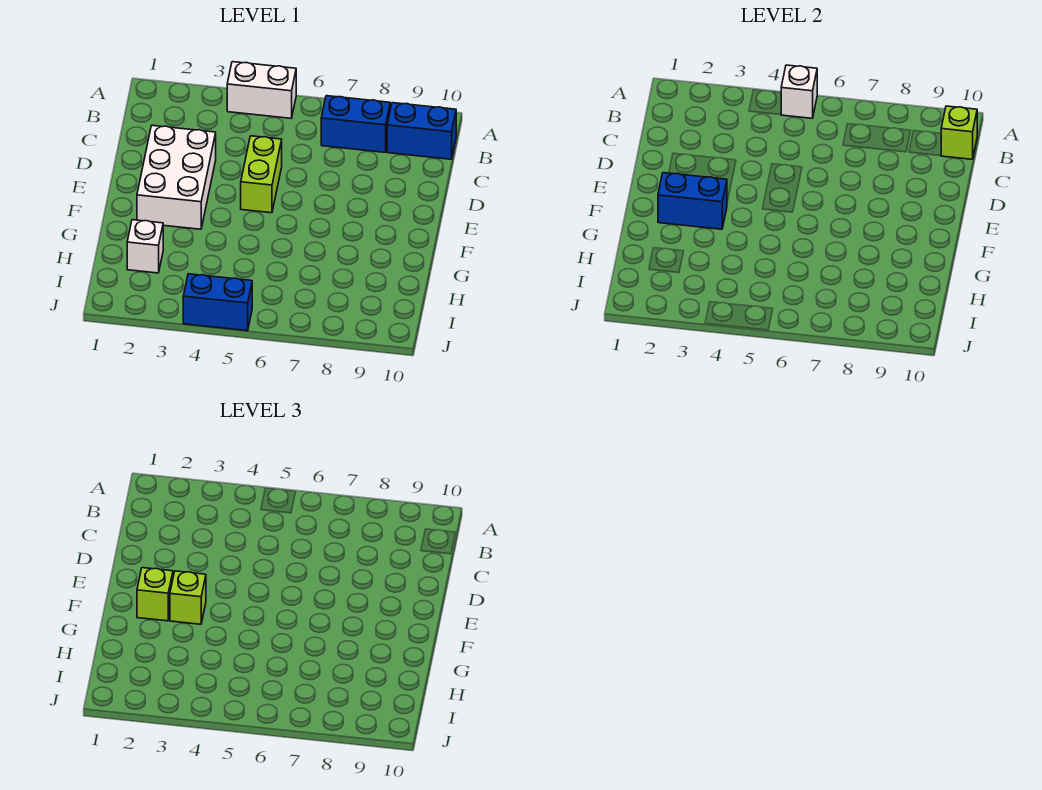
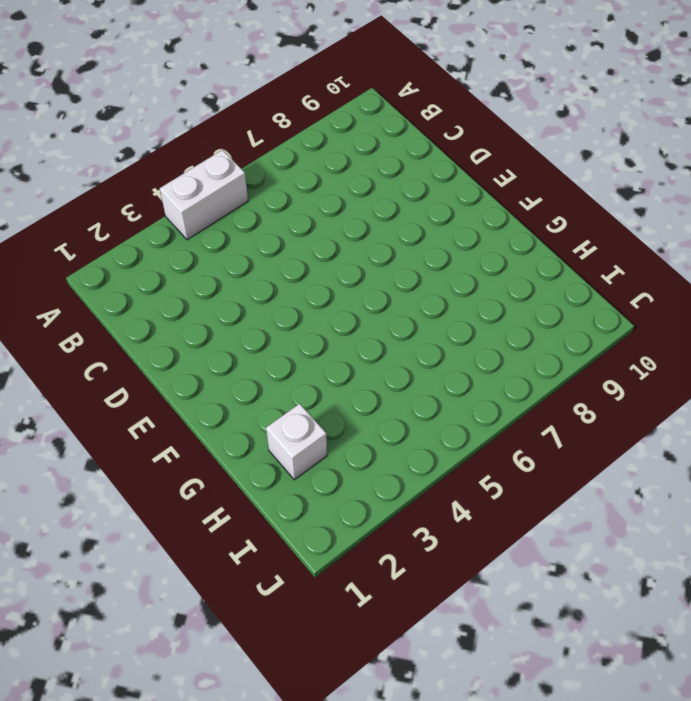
none -> blue brick B7:B8 level 1
none -> blue brick B9:B10 level 1
none -> white brick D2:F3 level 1

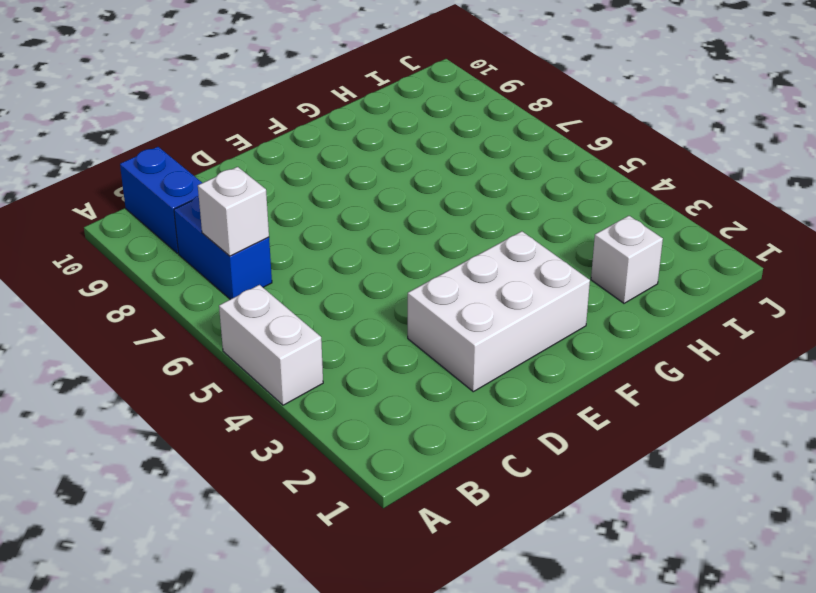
white brick B7 level 2 -> white brick A5 level 2
none -> lime brick D5:E5 level 1
none -> blue brick J4:J5 level 1
none -> lime brick B10 level 2

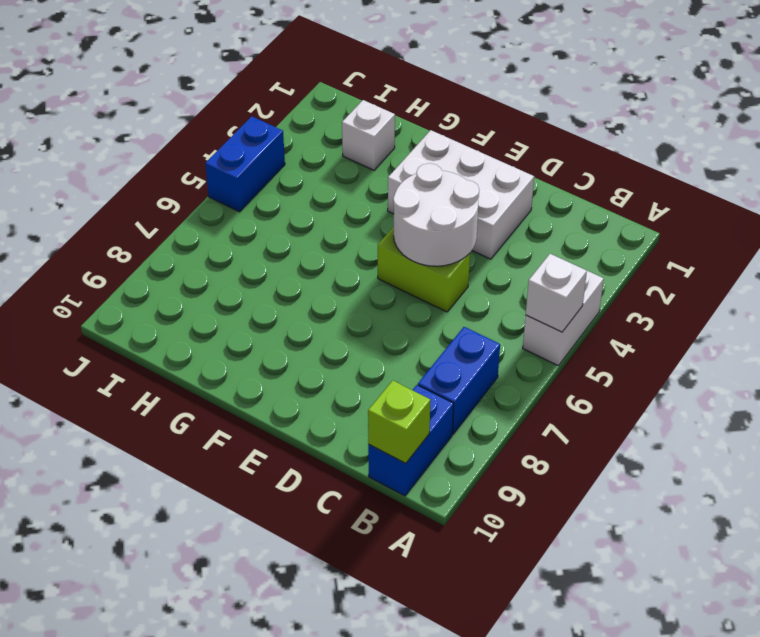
white round brick D4:E5 level 2 -> none
none -> blue brick F2:F3 level 2
none -> lime brick F2 level 3
none -> lime brick F3 level 3

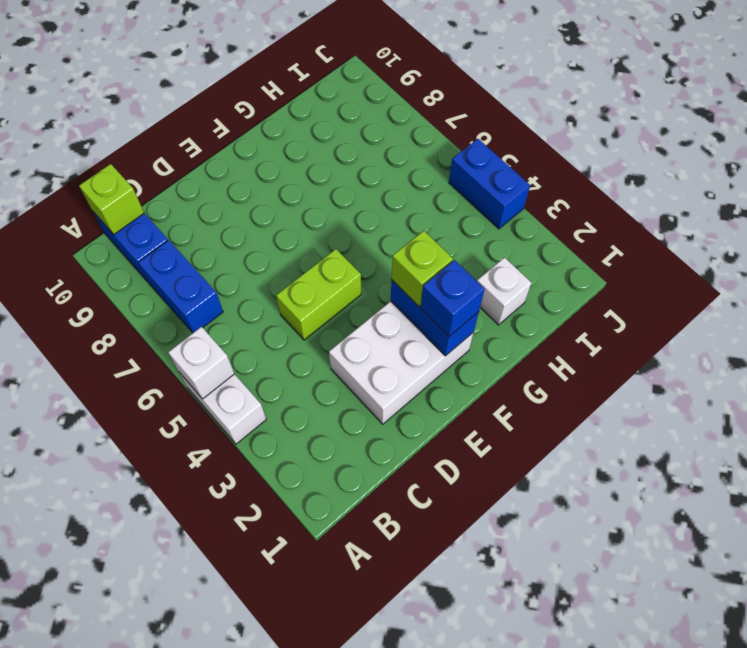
blue brick F2 level 3 -> lime brick F2 level 3

